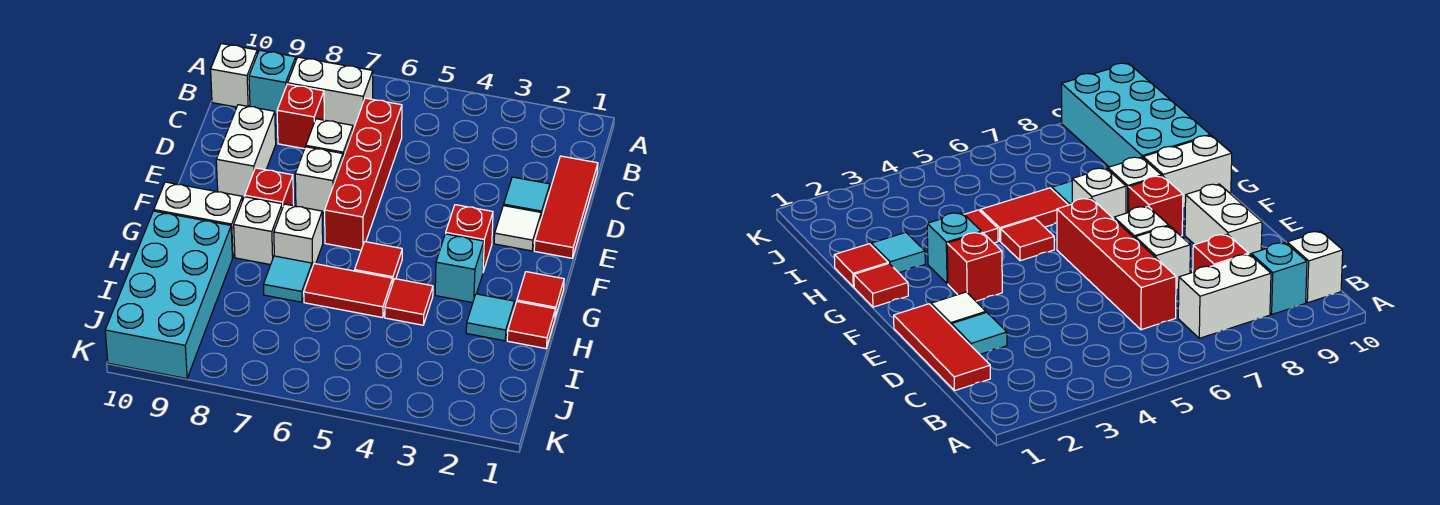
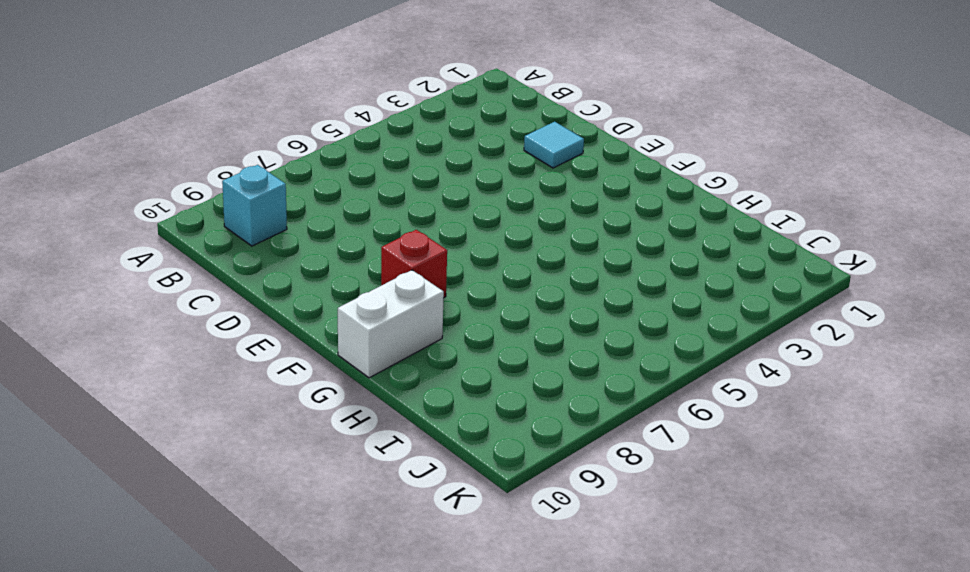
none -> white brick B7:B8 level 1
none -> white brick B10 level 1
none -> red tile C1:E1 level 1

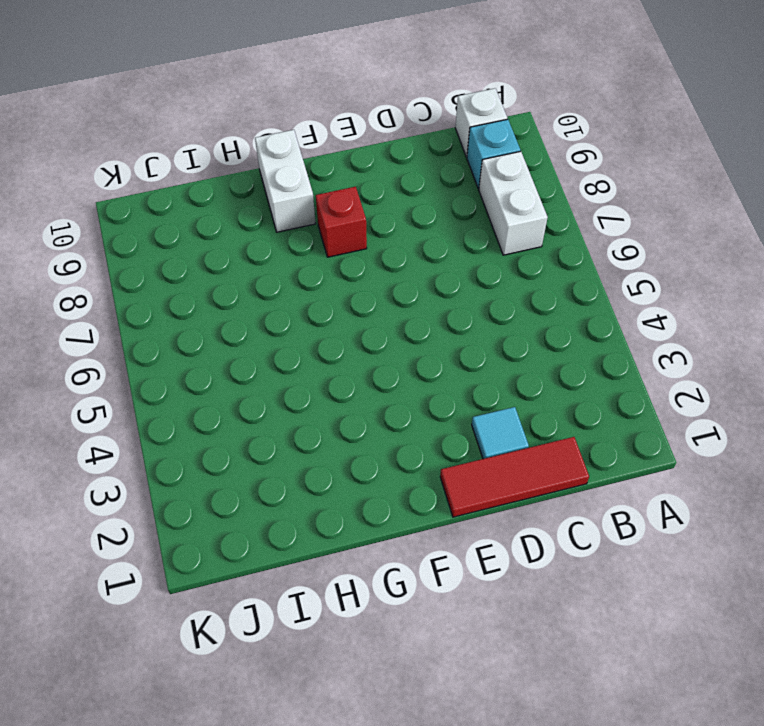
none -> red brick C6:F6 level 1
none -> red brick C8 level 1
none -> white brick D7 level 1

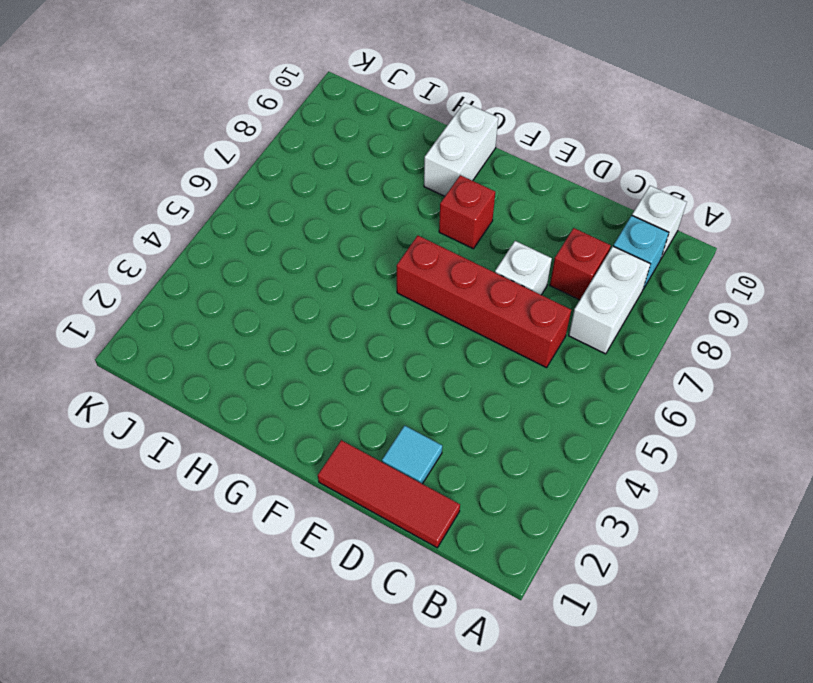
none -> white brick D9:E9 level 1
none -> white tile E2 level 1
none -> white brick E7 level 1

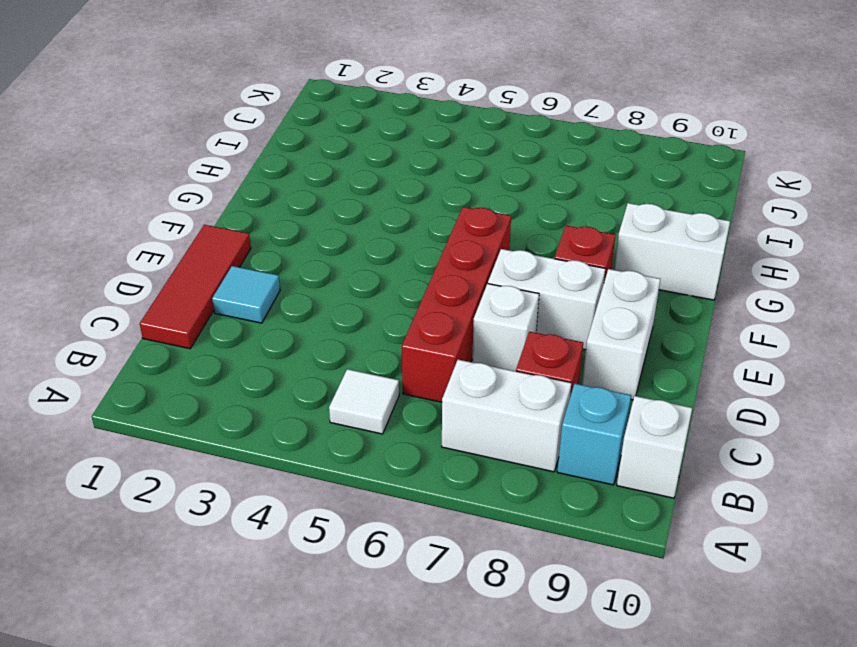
white tile B5 level 1 -> white tile E2 level 1
white brick E7:E8 level 1 -> white brick E7 level 1
none -> red brick F3 level 1
none -> red tile G1 level 1
none -> cyan brick G3 level 1

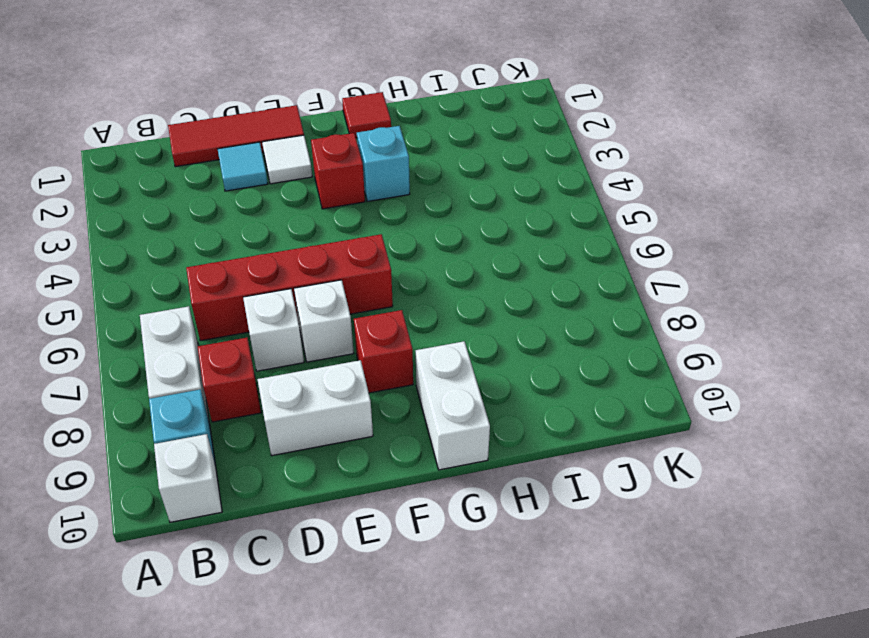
none -> red tile G5 level 1
none -> white brick G7 level 1
none -> white brick G8 level 1

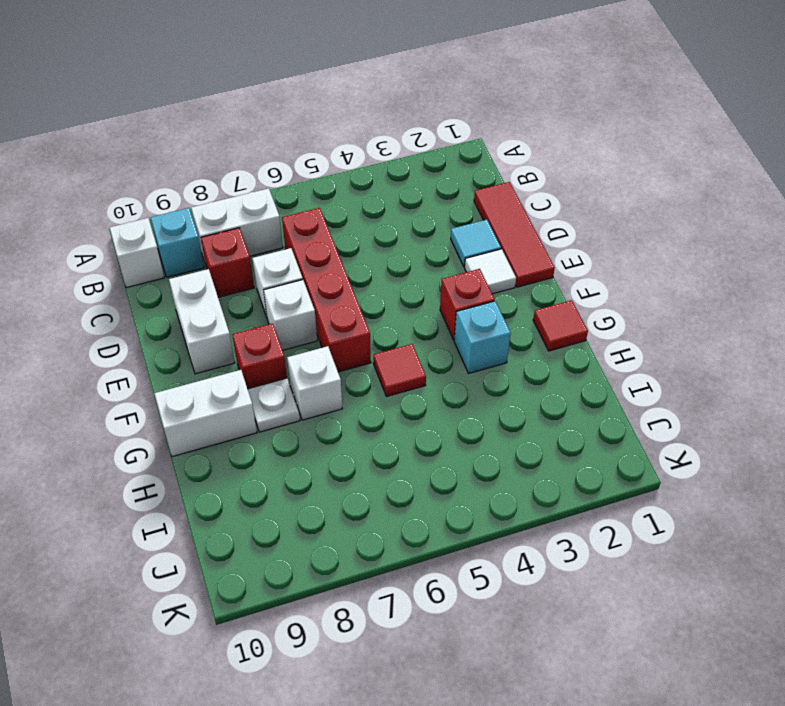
white plate G8 level 1 -> white brick G8 level 1
none -> red tile H1 level 1
none -> cyan tile H2 level 1
none -> red tile H4 level 1

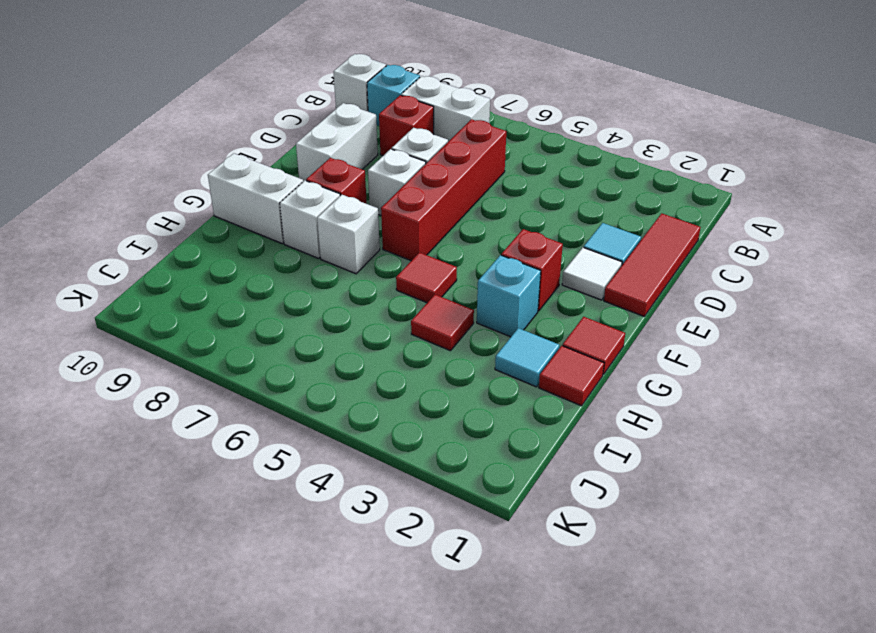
none -> red tile H5:H6 level 1
none -> cyan tile H7 level 1
none -> cyan brick H9:K10 level 1

